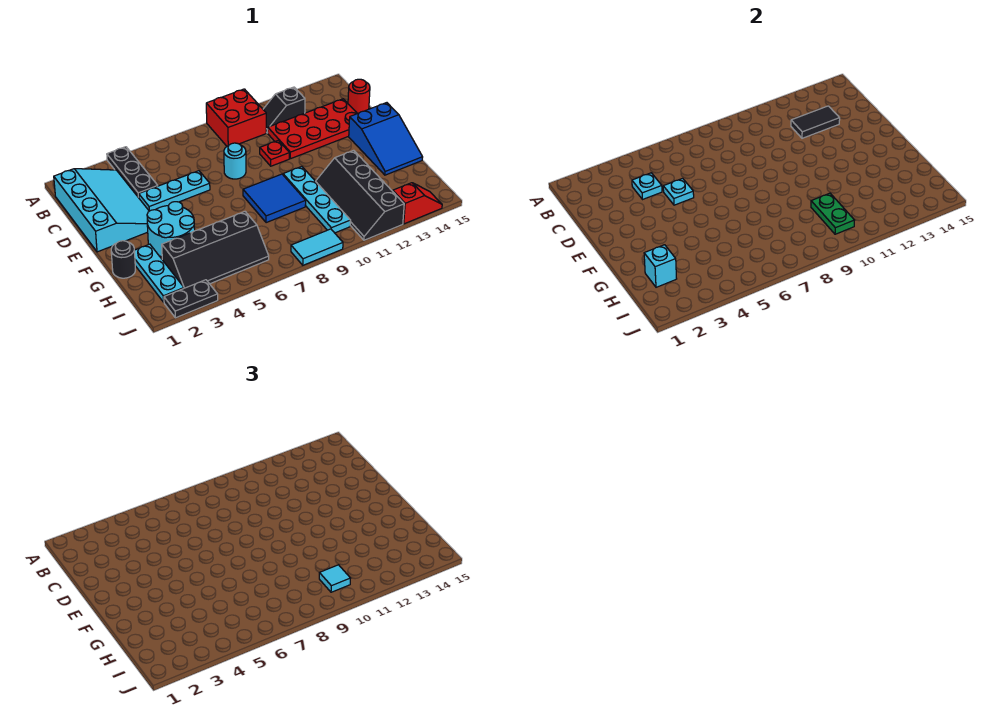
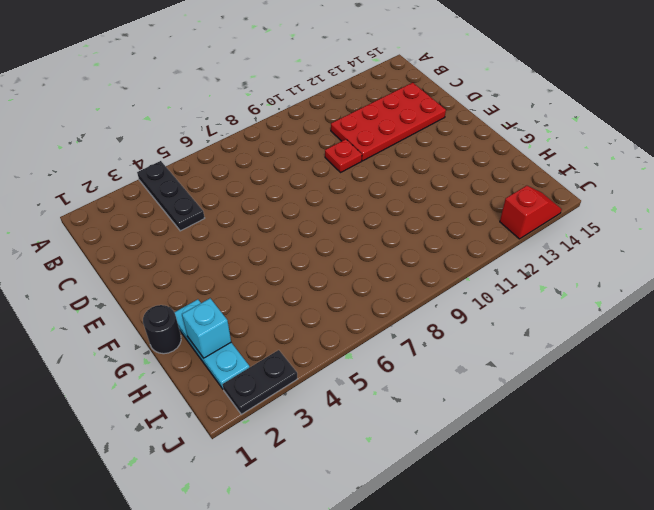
none -> red brick A9:B10 level 1
none -> cyan slope B1:E3 level 1 top 1
none -> black slope B11:B12 level 1 top 12

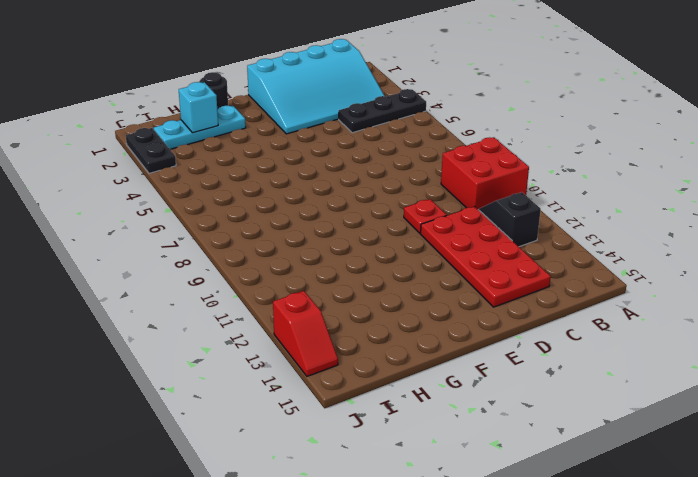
none -> red round brick C15 level 1
none -> cyan plate D4:D6 level 1
none -> cyan round brick D8 level 1

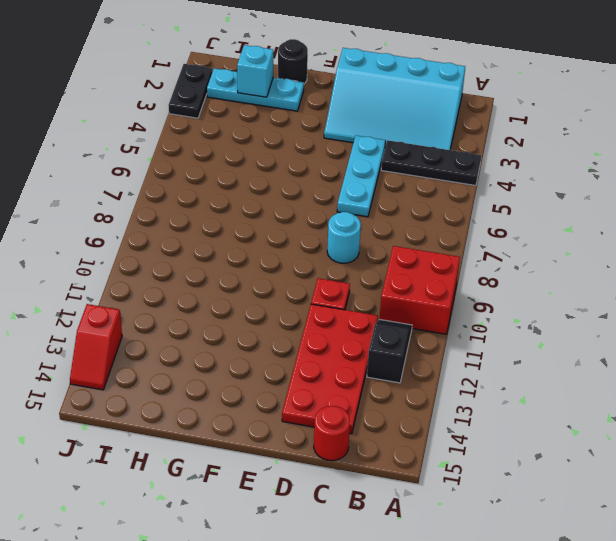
none -> blue slope E14:G15 level 1 top E
none -> cyan round brick F3:G4 level 1
none -> blue tile F8:G9 level 1

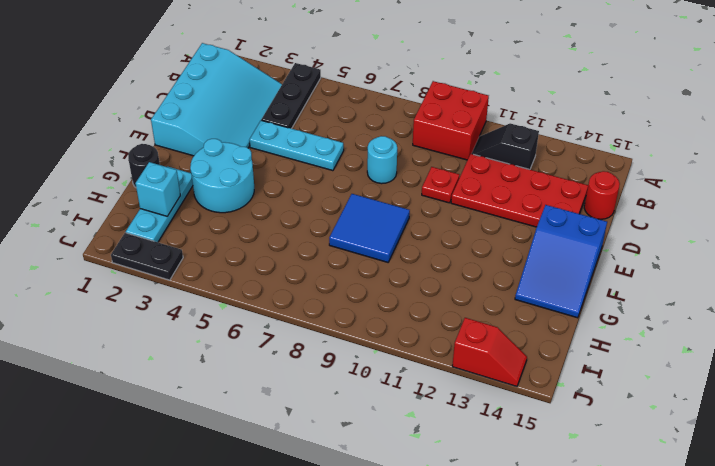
none -> cyan plate F10:I10 level 1
none -> black slope G11:J12 level 1 top 12
none -> black slope H3:I6 level 1 top H

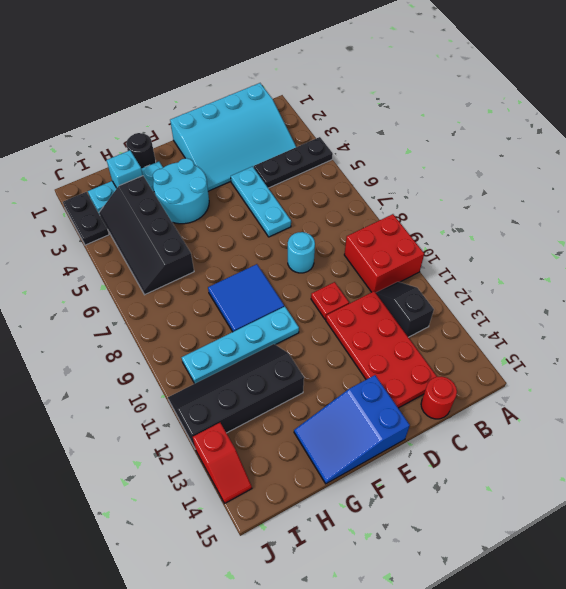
none -> cyan tile J8:J9 level 1
none -> cyan plate C4 level 2
none -> black tile C12:C13 level 2

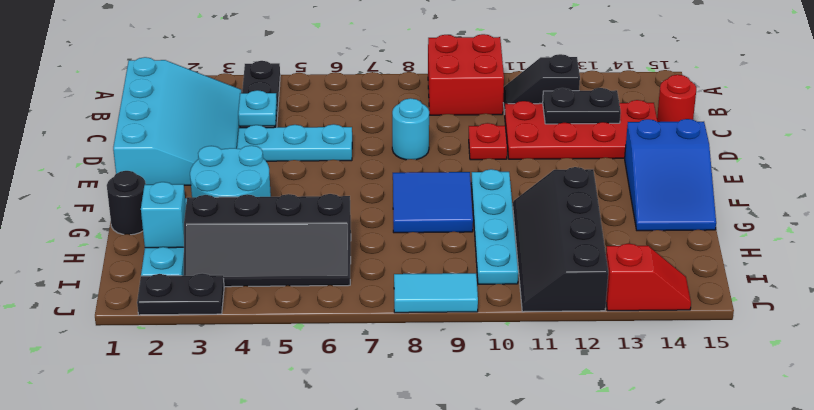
black plate C12:C13 level 2 -> black tile C12:C13 level 2
none -> cyan plate D5 level 2
none -> green plate H10:I10 level 2
none -> cyan tile I10 level 3

